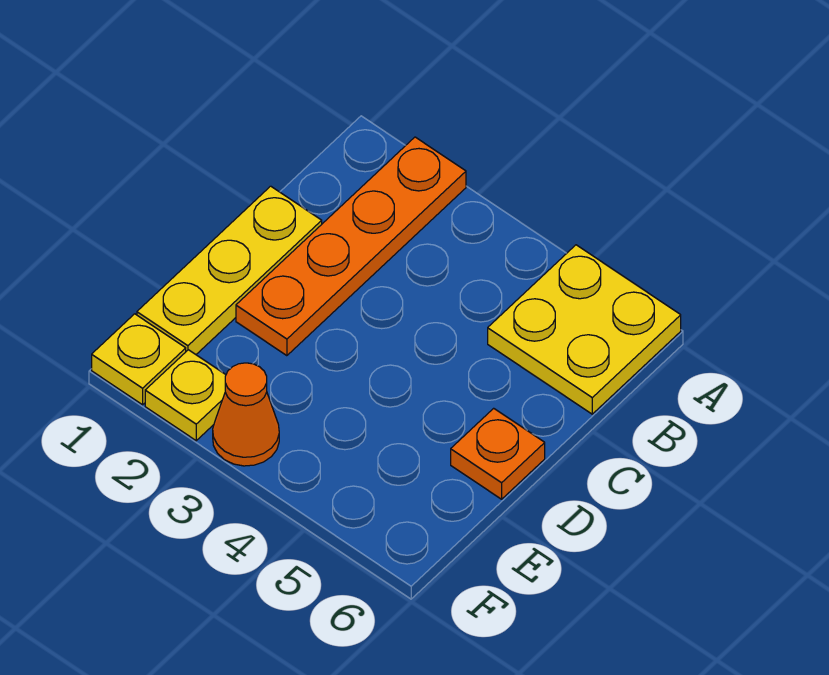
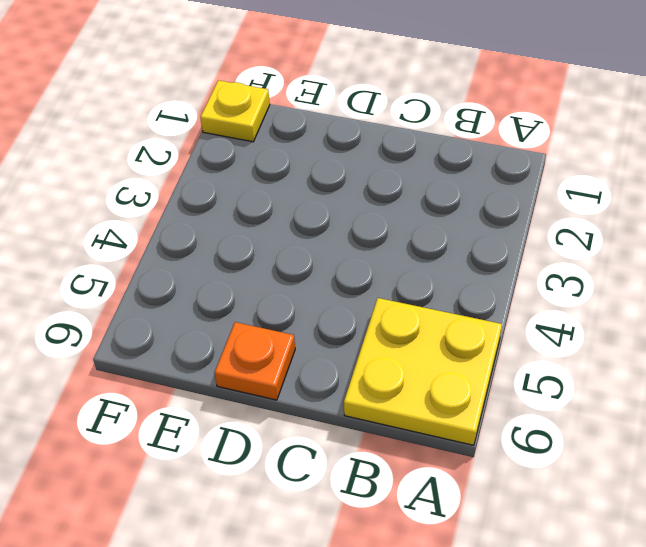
none -> orange plate A2:D2 level 1
none -> yellow plate C1:E1 level 1

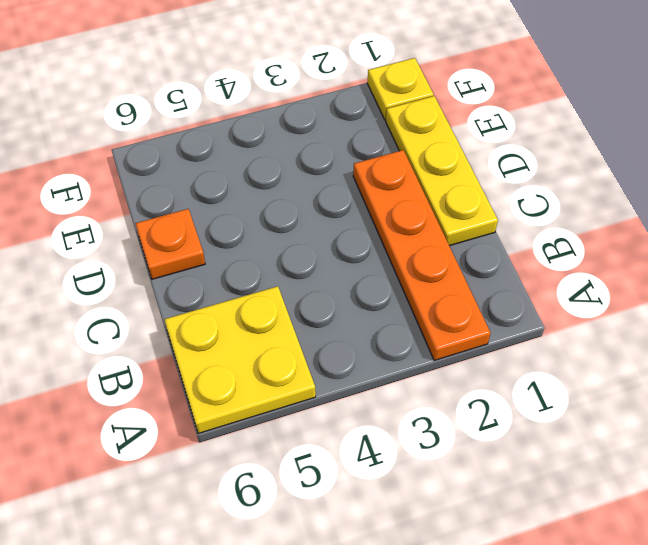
none -> yellow plate F2 level 1
none -> orange cone F3 level 1

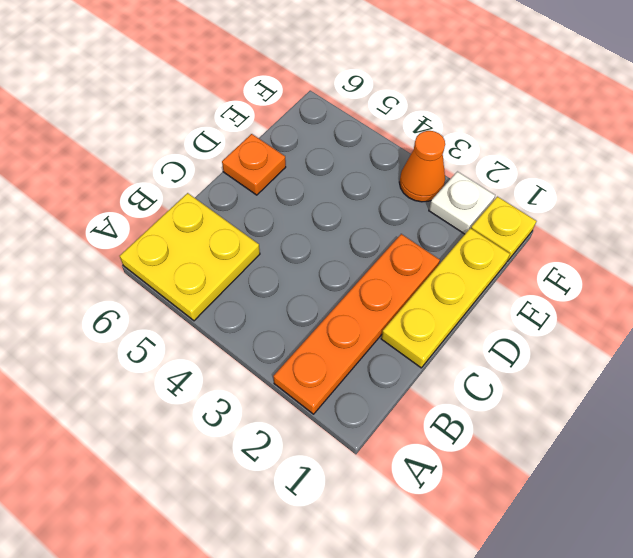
white plate F2 level 1 -> yellow plate F2 level 1

